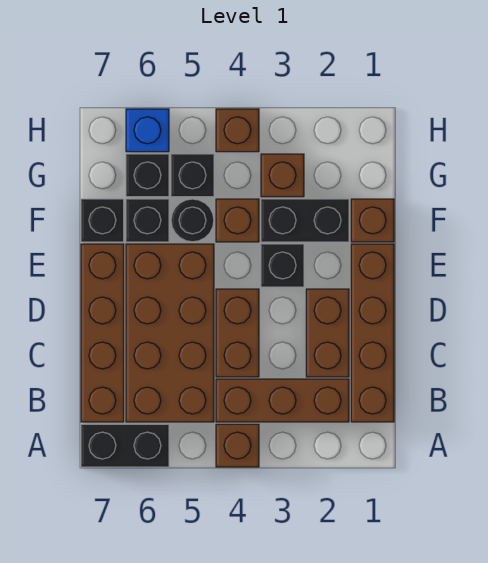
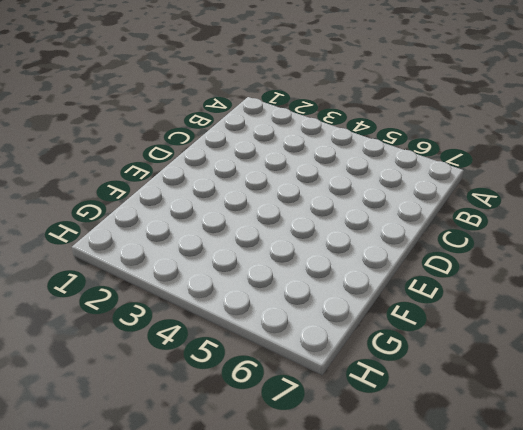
none -> brown brick A4 level 1
none -> black brick A6:A7 level 1
none -> brown brick B1:E1 level 1

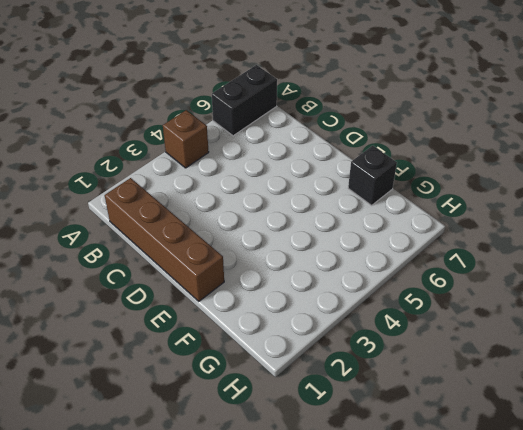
none -> brown brick B2:B4 level 1
none -> brown brick B5:E6 level 1
none -> brown brick B7:E7 level 1

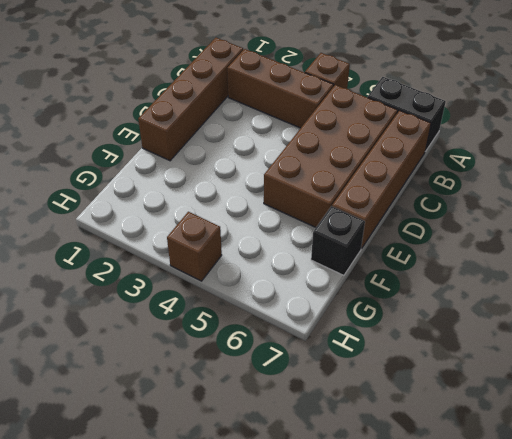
none -> brown brick C2:D2 level 1
none -> brown brick C4:D4 level 1
none -> black brick E3 level 1

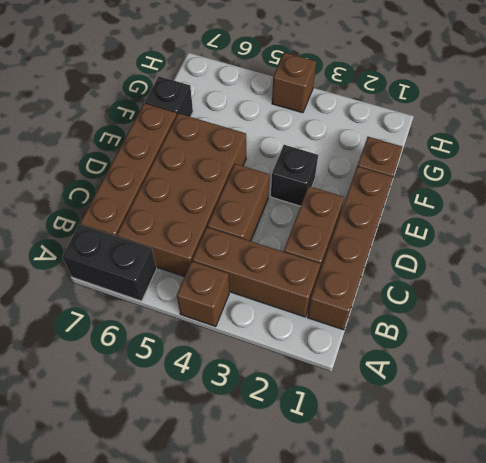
none -> black brick F2:F3 level 1
none -> brown brick F4 level 1
none -> black round brick F5 level 1

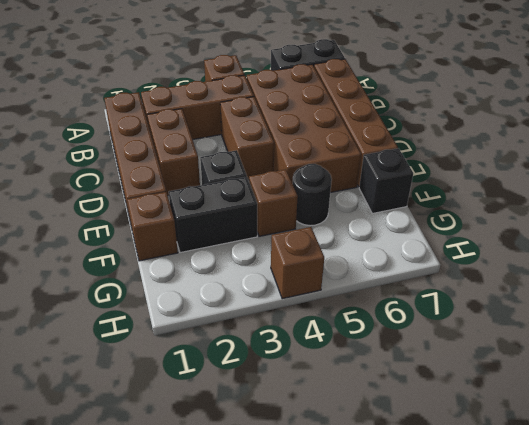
none -> black brick F6 level 1
none -> brown brick G3 level 1
none -> black brick G5 level 1

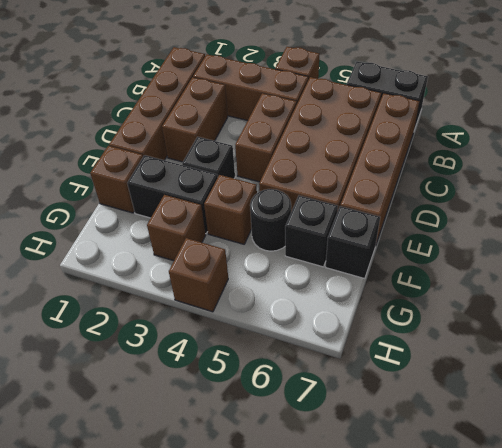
none -> black brick G5 level 1
none -> black brick G6 level 1
none -> blue brick H6 level 1

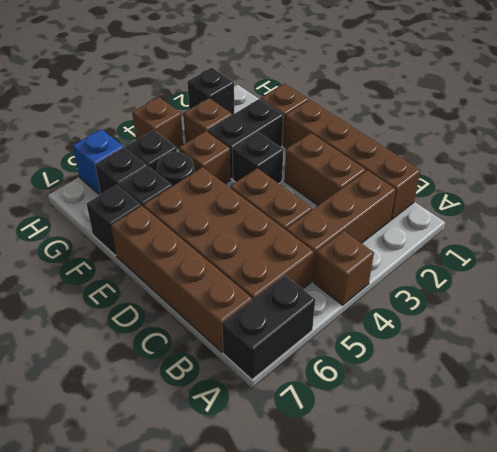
black brick H2 level 1 -> none

